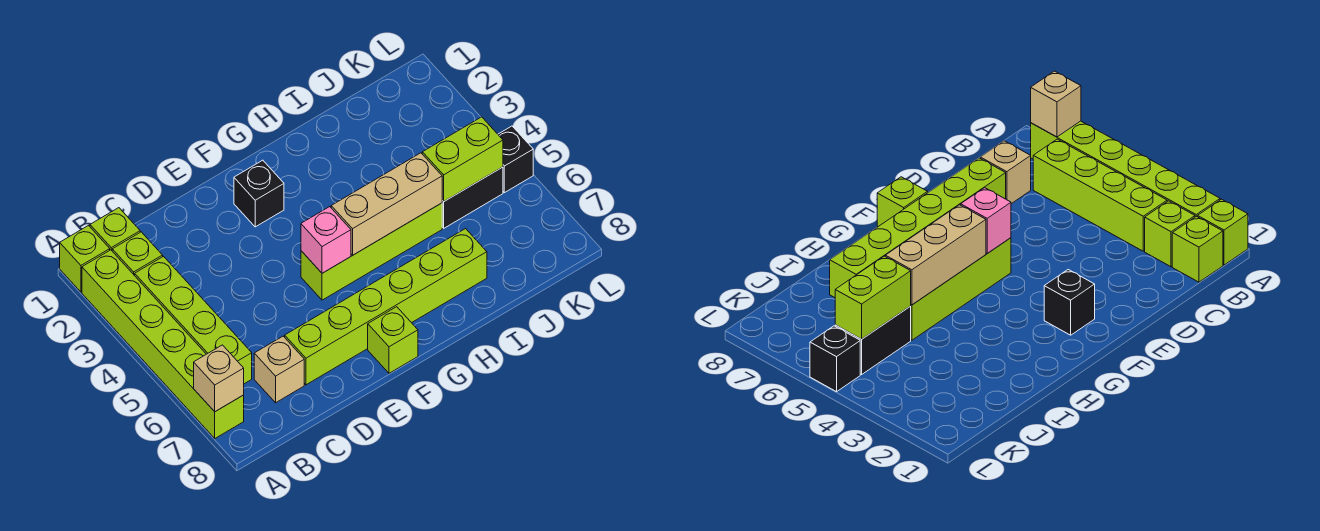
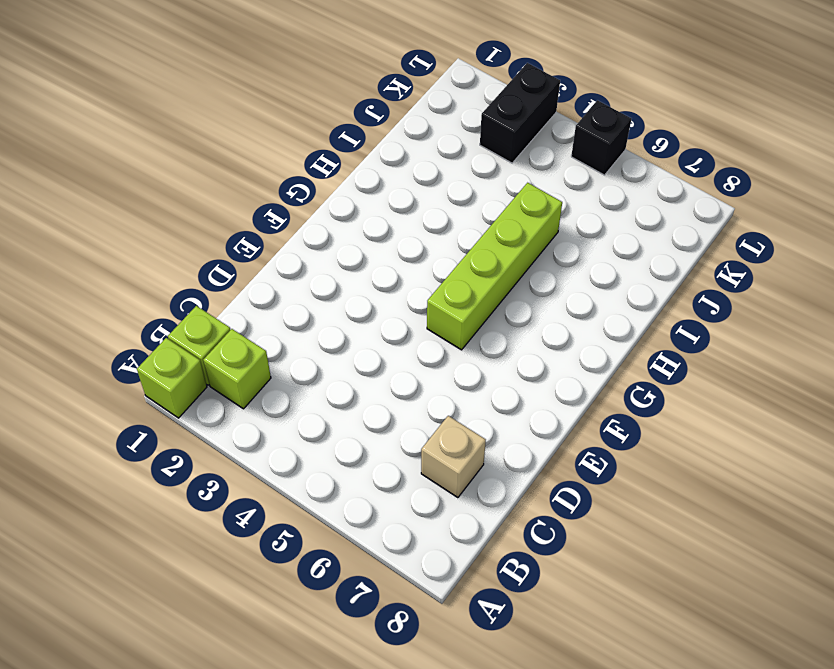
black brick K3:L3 level 1 -> black brick J5:K5 level 1
none -> lime brick A2:A7 level 1
none -> lime brick B3:B6 level 1
none -> lime brick D7:I7 level 1

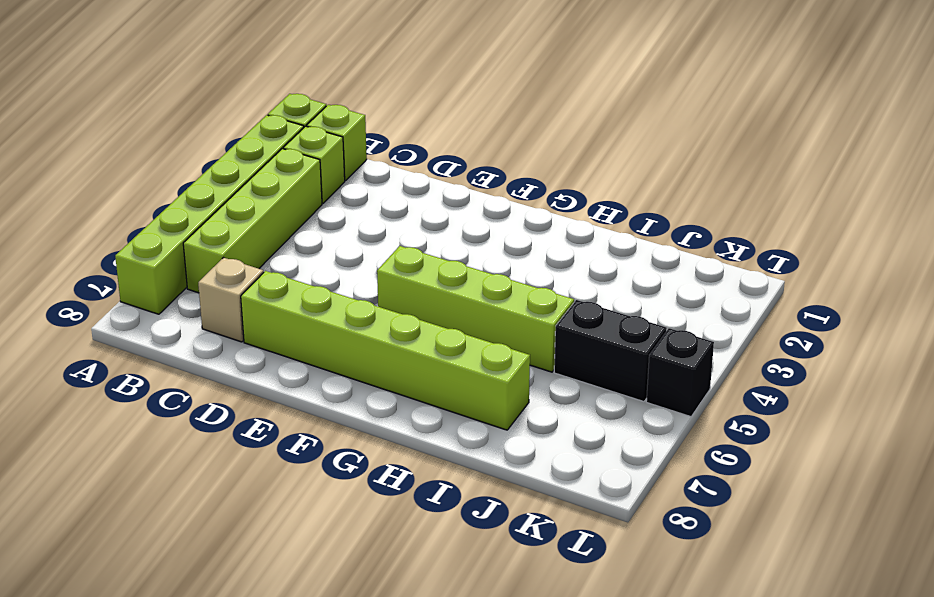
none -> black brick F2 level 1
none -> lime brick F8 level 1
none -> tan brick A7 level 2

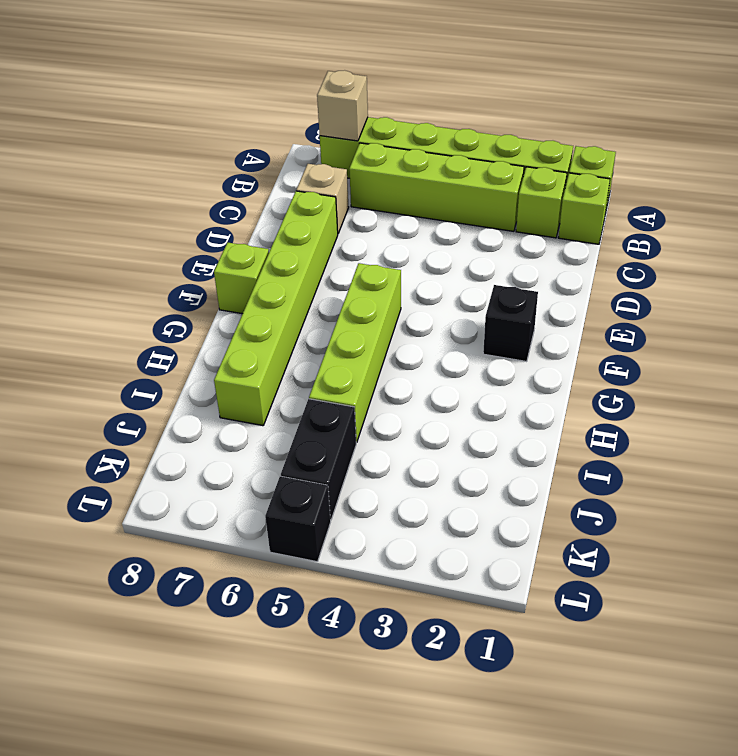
none -> pink brick F5 level 2
none -> tan brick G5:I5 level 2
none -> lime brick J5:K5 level 2

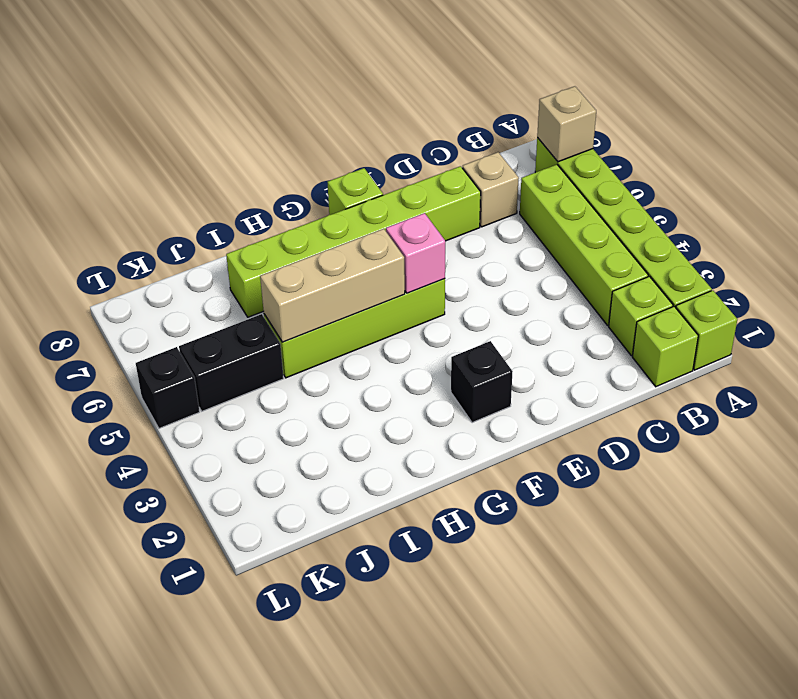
none -> lime brick J5:K5 level 2

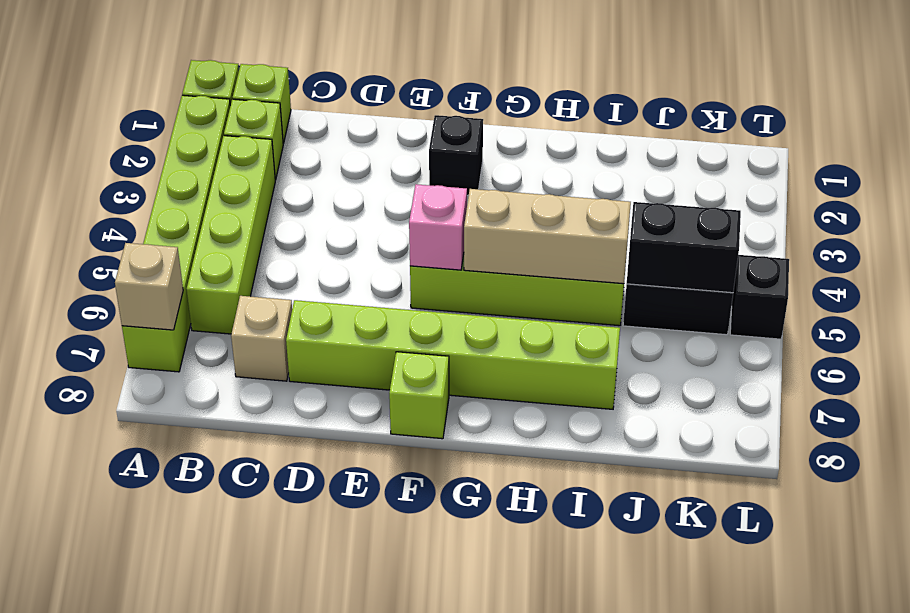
black brick J5:K5 level 2 -> lime brick J5:K5 level 2

